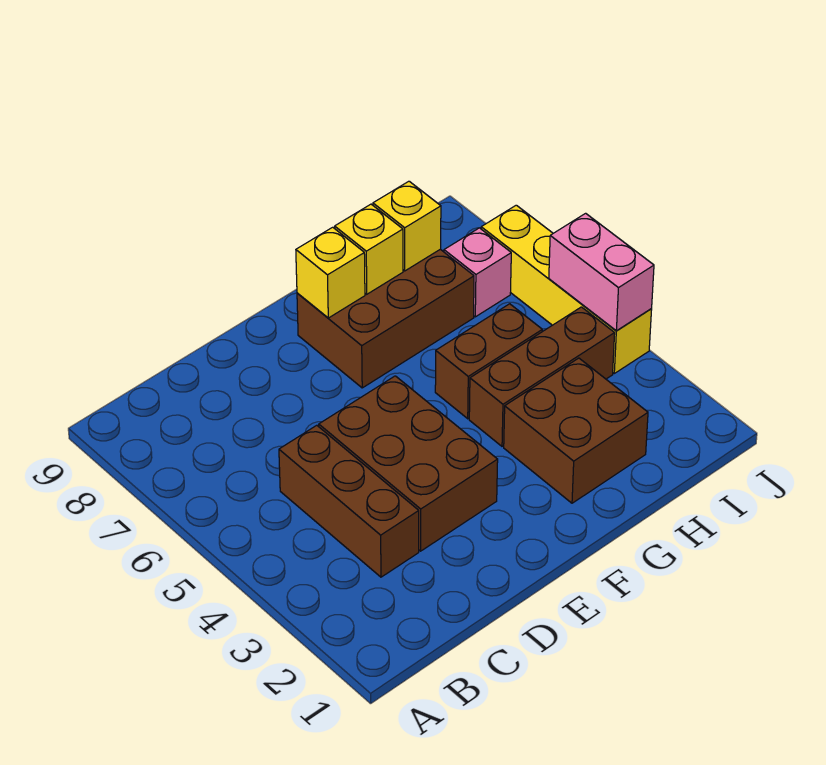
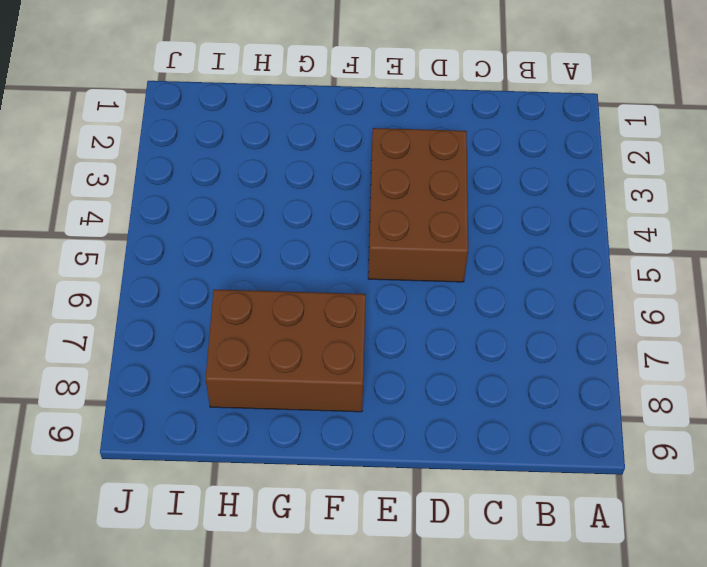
none -> brown brick C3:C5 level 1
none -> brown brick G2:H3 level 1
none -> brown brick G4:I4 level 1

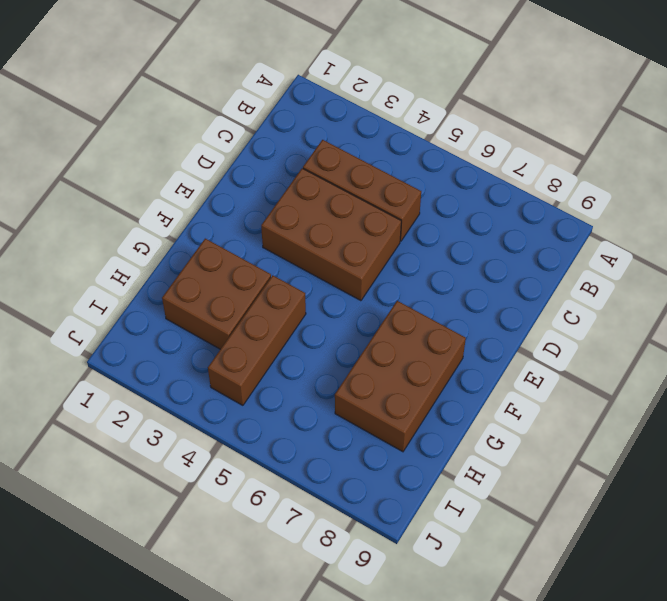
none -> brown brick G5:H5 level 1
none -> pink brick I7 level 1
none -> yellow brick J4:J7 level 1

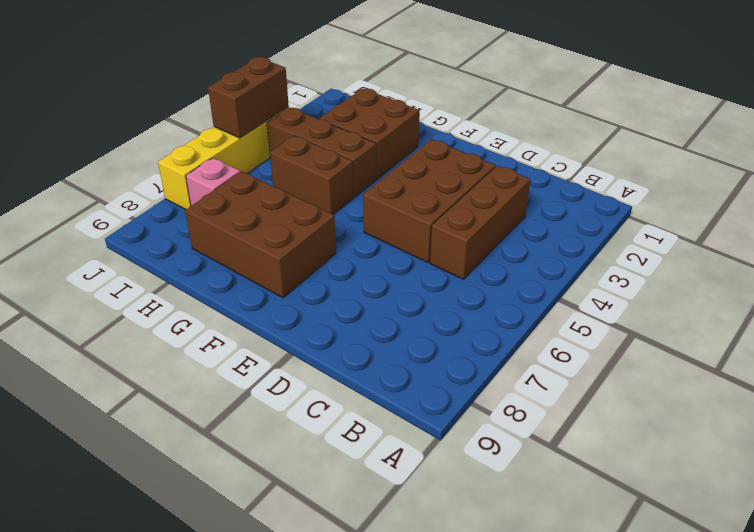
brown brick J4:J5 level 2 -> pink brick J4:J5 level 2
none -> yellow brick F8 level 2
none -> yellow brick G8 level 2
none -> yellow brick H8 level 2

